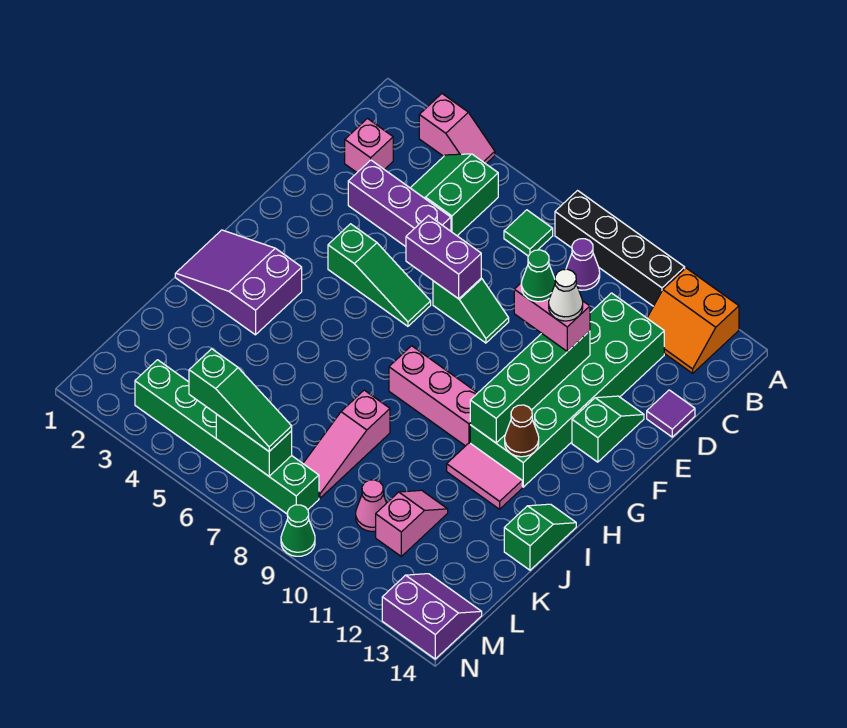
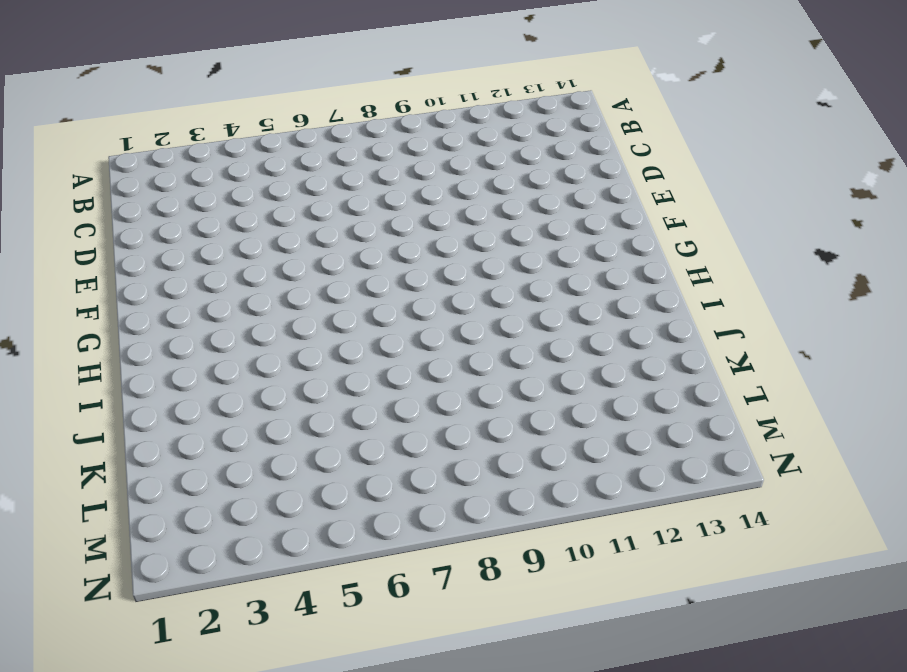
none -> pink slope A3:A4 level 1 top 3
none -> black brick A8:A11 level 1
none -> orange slope A12:B13 level 1 top A
none -> green slope B4:C5 level 1 top 5

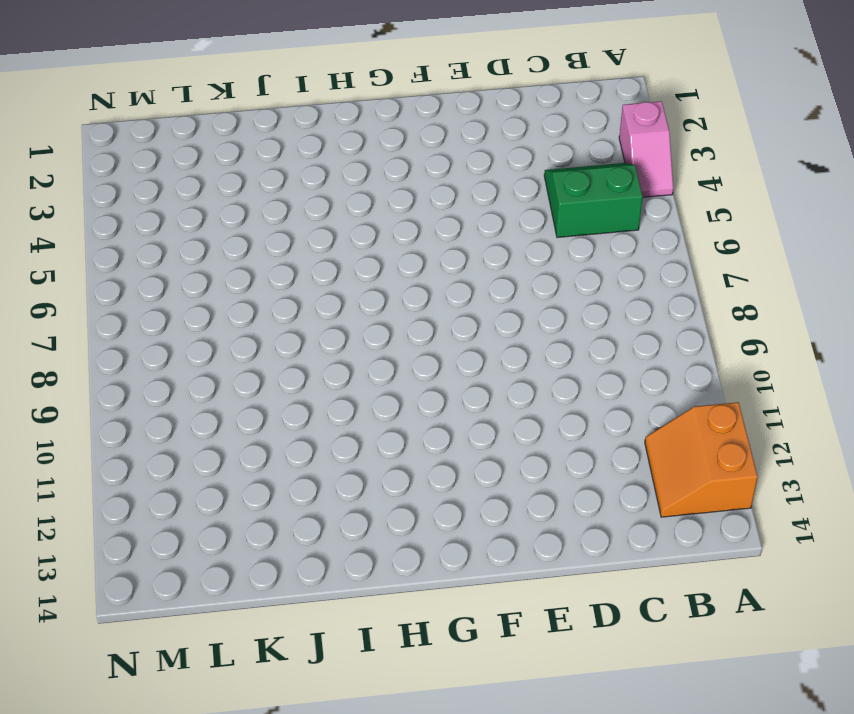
none -> black brick A8:A11 level 1
none -> green tile B7 level 1
none -> purple cone B9 level 1
none -> pink brick C2 level 1

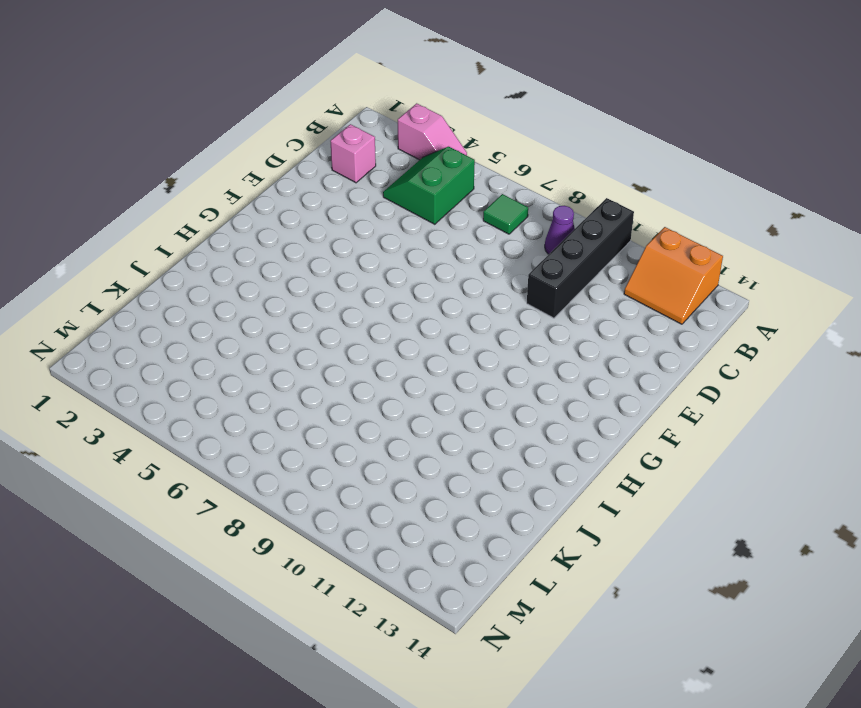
black brick A10:D10 level 1 -> black brick A8:A11 level 1
none -> green brick C11:H12 level 1
none -> purple brick D3:D5 level 1
none -> purple tile D14 level 1
none -> green slope E7:E8 level 1 top 7

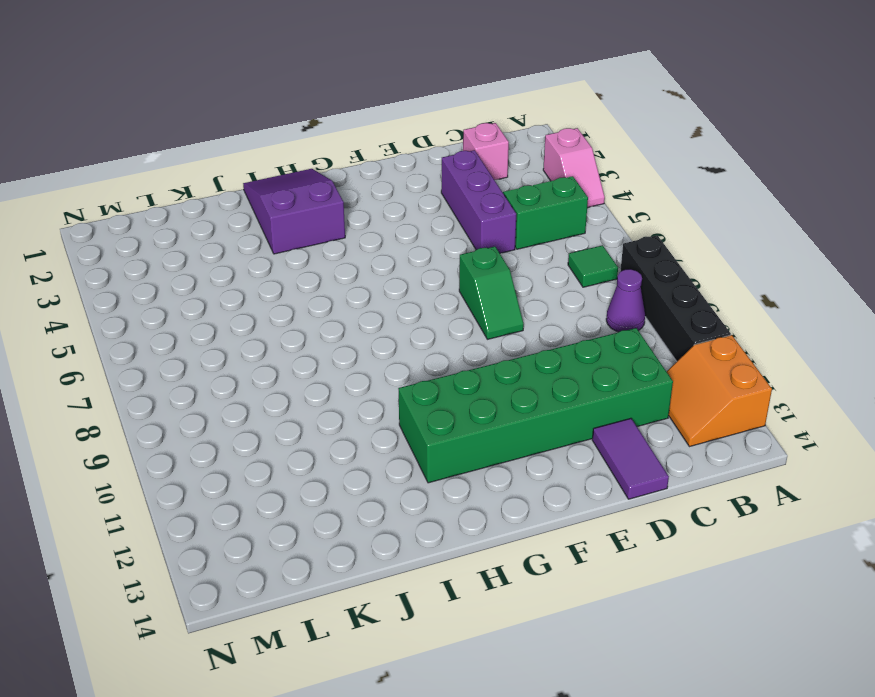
purple tile D13:D14 level 1 -> purple tile D14 level 1
none -> green slope E13:F13 level 1 top F
none -> green slope F4:F6 level 1 top 4
none -> pink brick H8:H10 level 1
none -> pink tile I11:I12 level 1

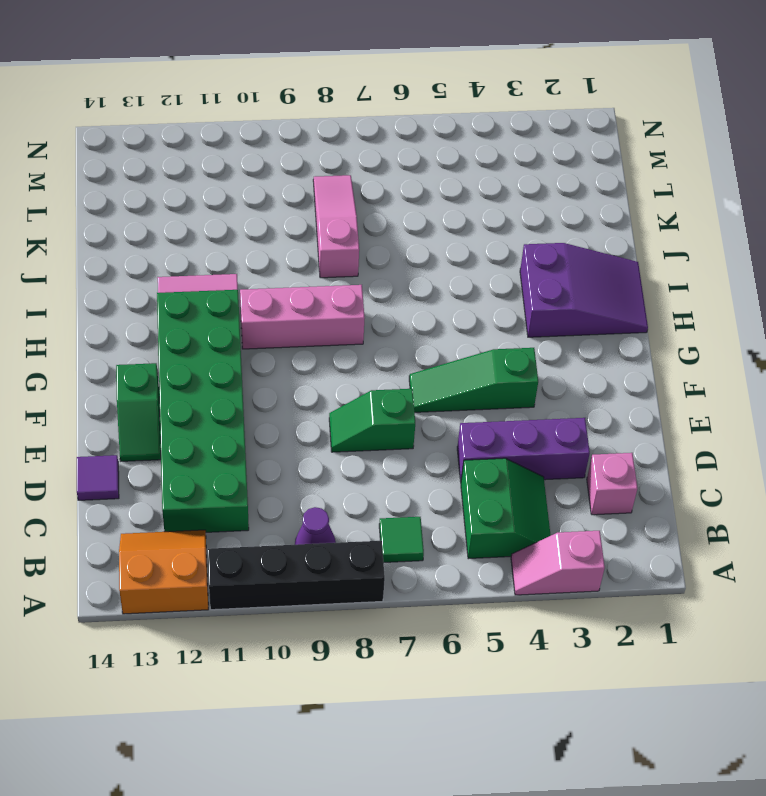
none -> green slope I14:J14 level 1 top J
none -> pink slope K11:L11 level 1 top L
none -> pink cone L10 level 1
none -> green brick M3:M8 level 1

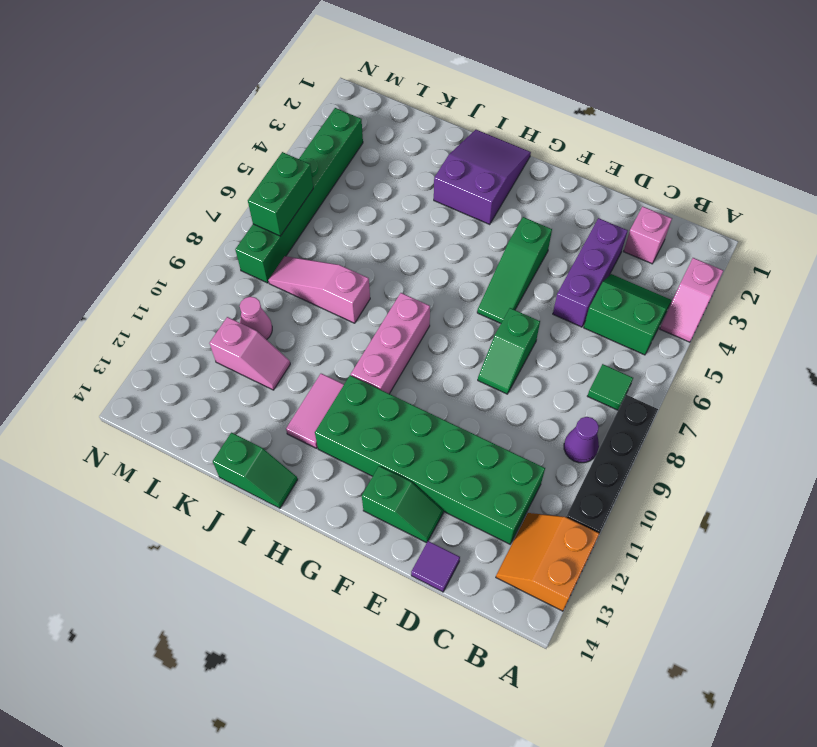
none -> purple slope M13:N14 level 1 top N
none -> green cone N9 level 1
none -> purple brick E6:E7 level 2
none -> green brick E11:H11 level 2

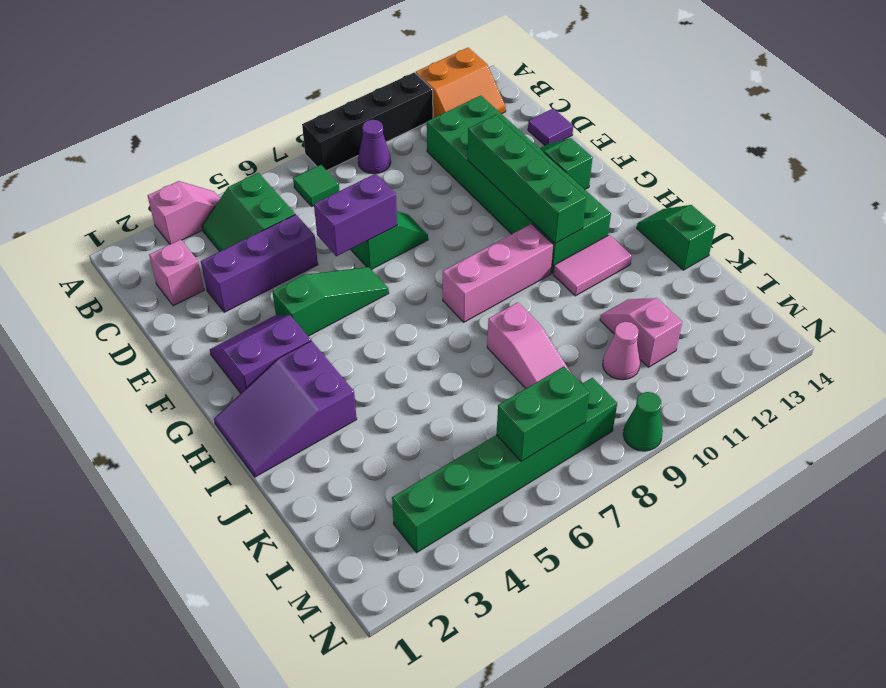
purple slope F2:G3 level 1 top G -> purple slope M13:N14 level 1 top N
none -> brown cone H12 level 2
none -> pink brick E10:E11 level 3
none -> green slope M5:M7 level 3 top 5
none -> green cone E10 level 4

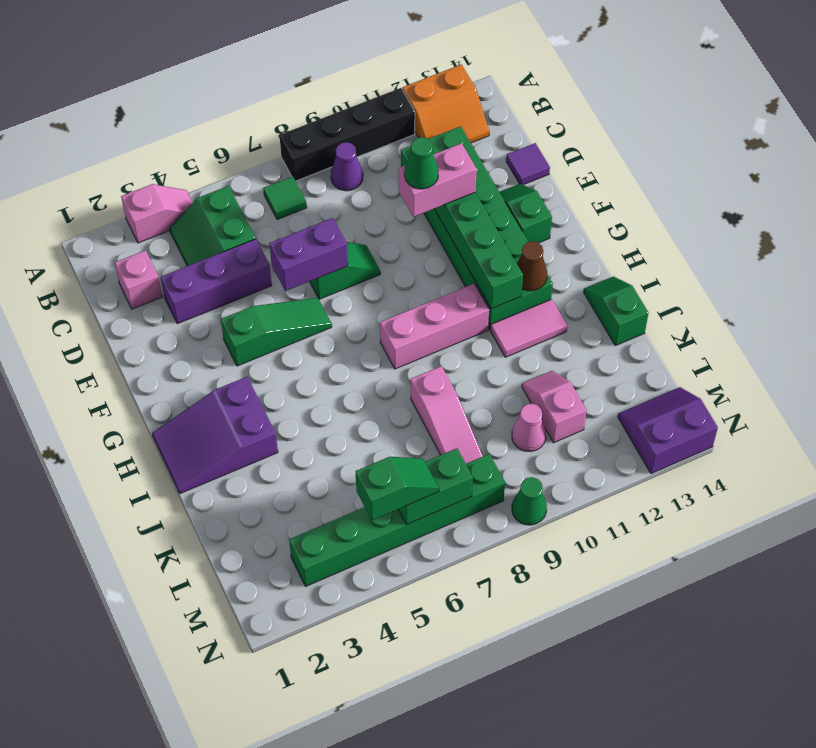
green slope M5:M6 level 3 top 5 -> green slope M5:M7 level 3 top 5
none -> white cone E11 level 4

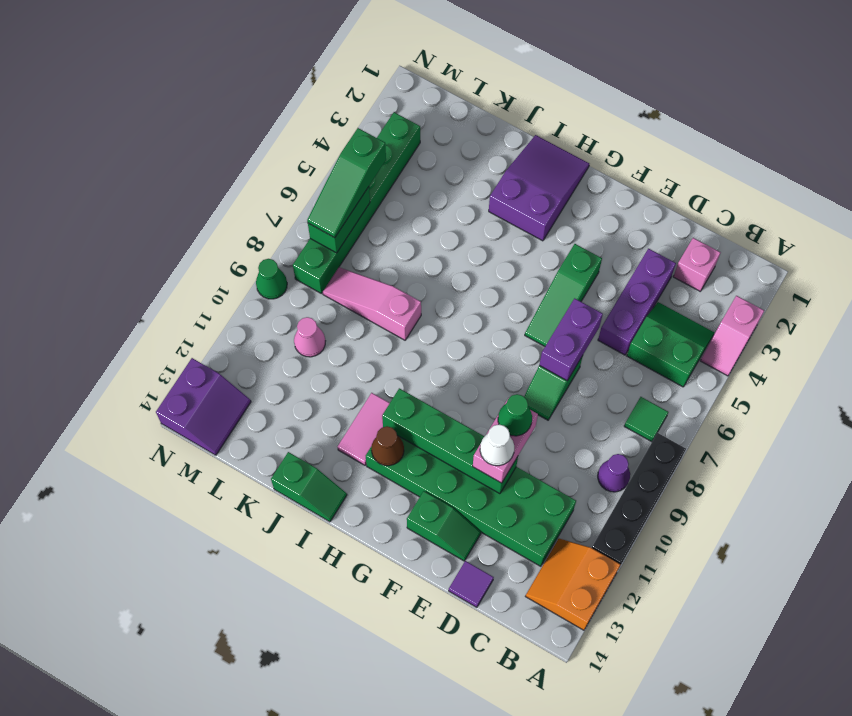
none -> pink brick H8:H10 level 1
none -> pink slope K11:L11 level 1 top L

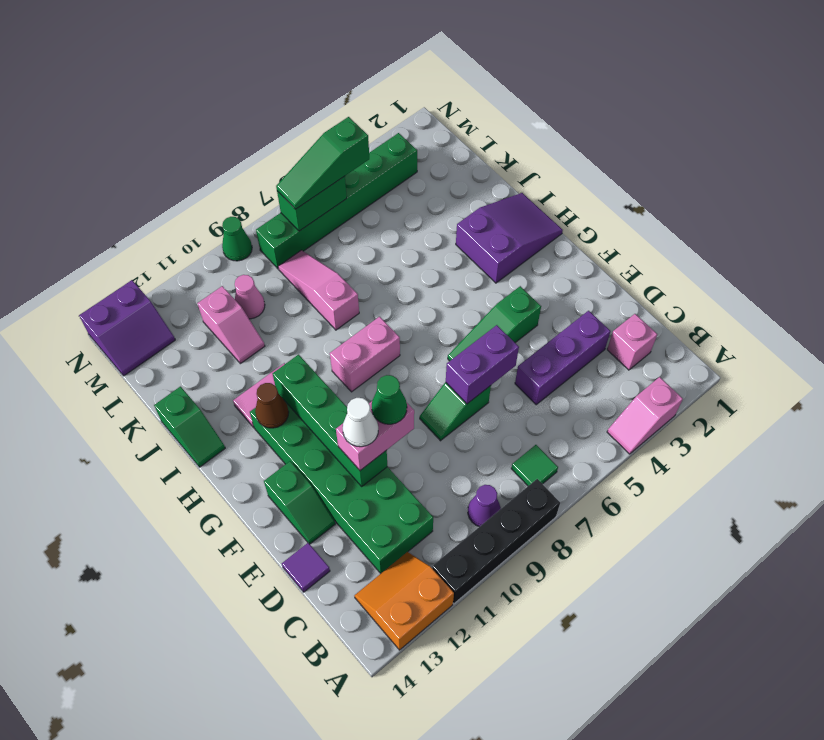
pink brick H8:H9 level 1 -> pink brick H8:H10 level 1
none -> green slope B4:C5 level 1 top 5

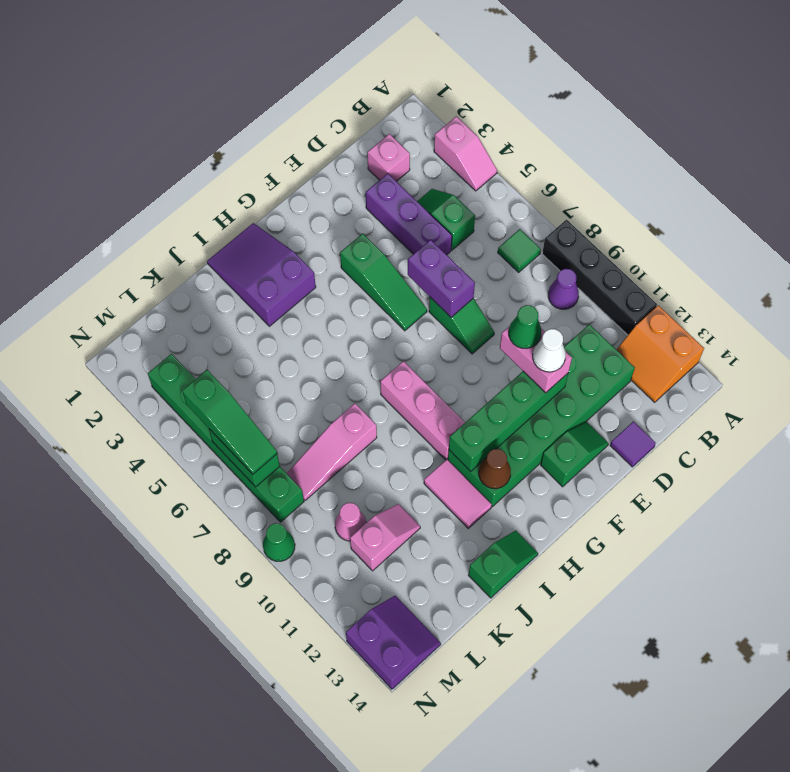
green slope C4:C5 level 1 top 5 -> green slope B4:C5 level 1 top 5

